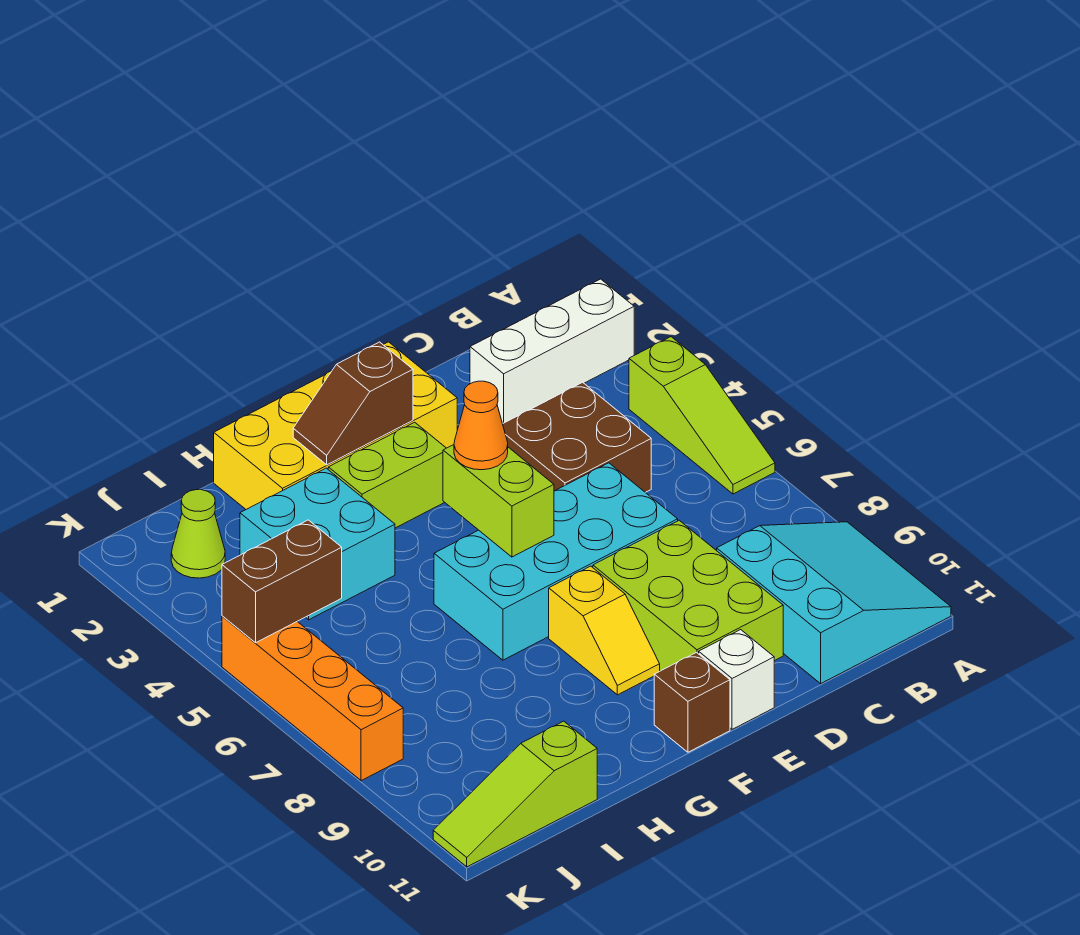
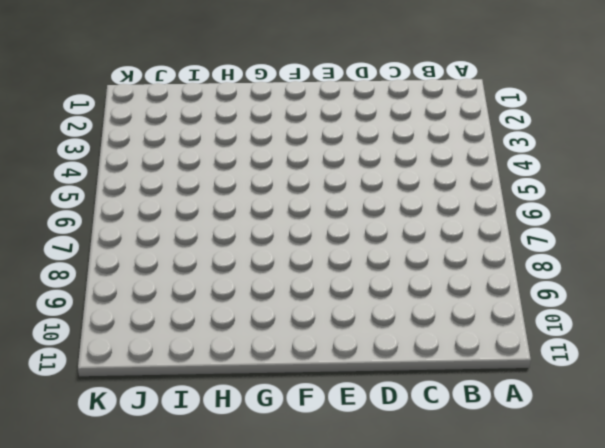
none -> white brick A2:C2 level 1
none -> lime slope A4:A6 level 1 top 4
none -> cyan slope A9:C11 level 1 top C

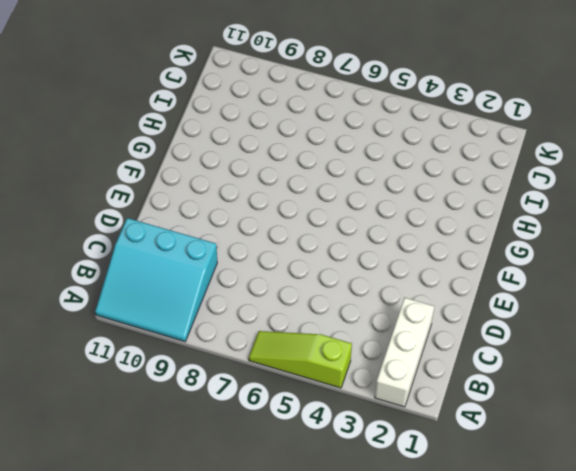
none -> brown brick C4:D5 level 1
none -> cyan brick D6:G7 level 1
none -> lime brick D8:E10 level 1

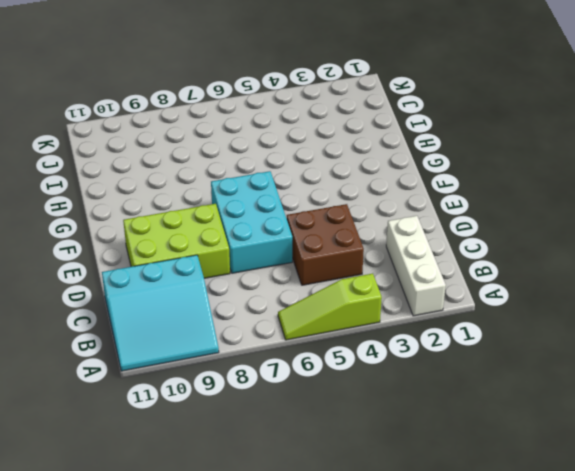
cyan brick D6:F7 level 1 -> cyan brick D6:G7 level 1
none -> yellow brick E1:H2 level 1
none -> white brick E11 level 1
none -> lime brick F3:G3 level 1

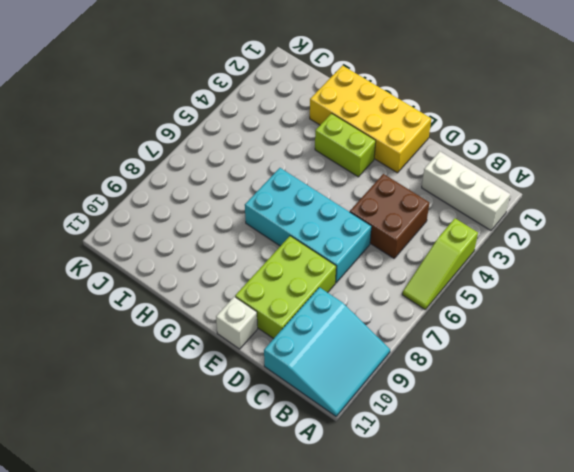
none -> yellow slope F8:F9 level 1 top 8
none -> brown brick F11 level 1
none -> cyan brick H3:I4 level 1

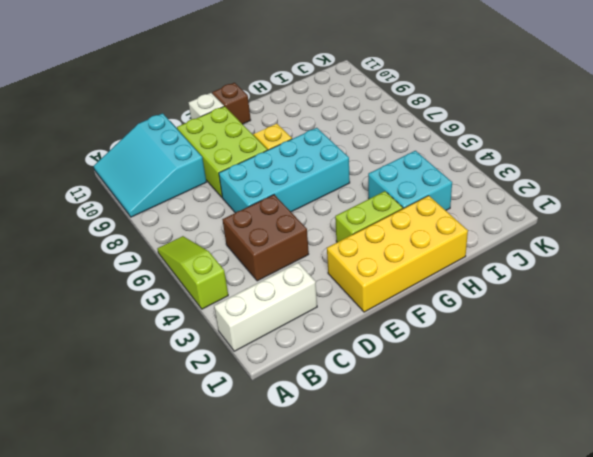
none -> lime slope I11:K11 level 1 top I
none -> lime cone J2 level 1
none -> orange brick K5:K8 level 1

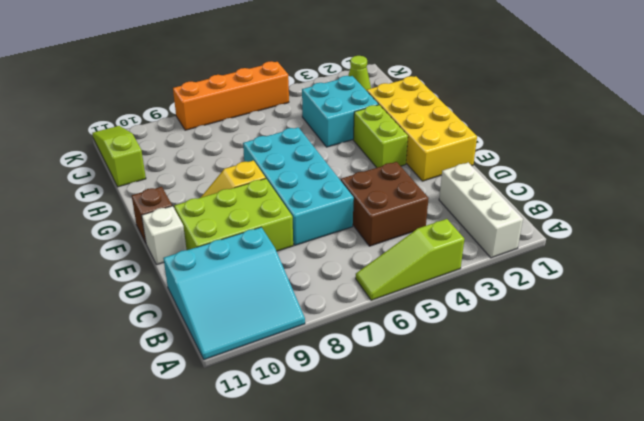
none -> brown slope F2:G2 level 2 top F
none -> lime brick F5:F6 level 2
none -> brown brick J5:K5 level 2

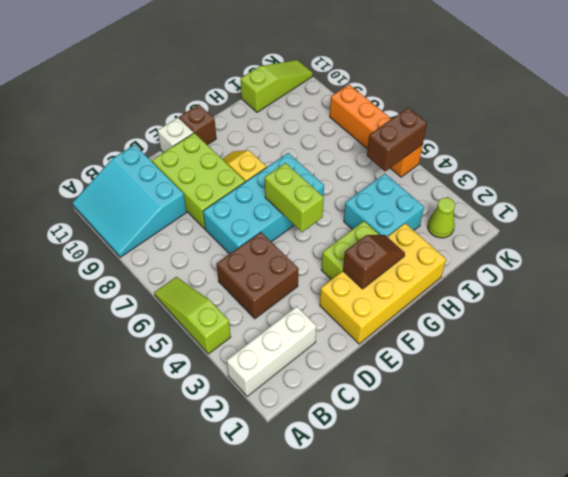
none -> orange cone F5 level 3

